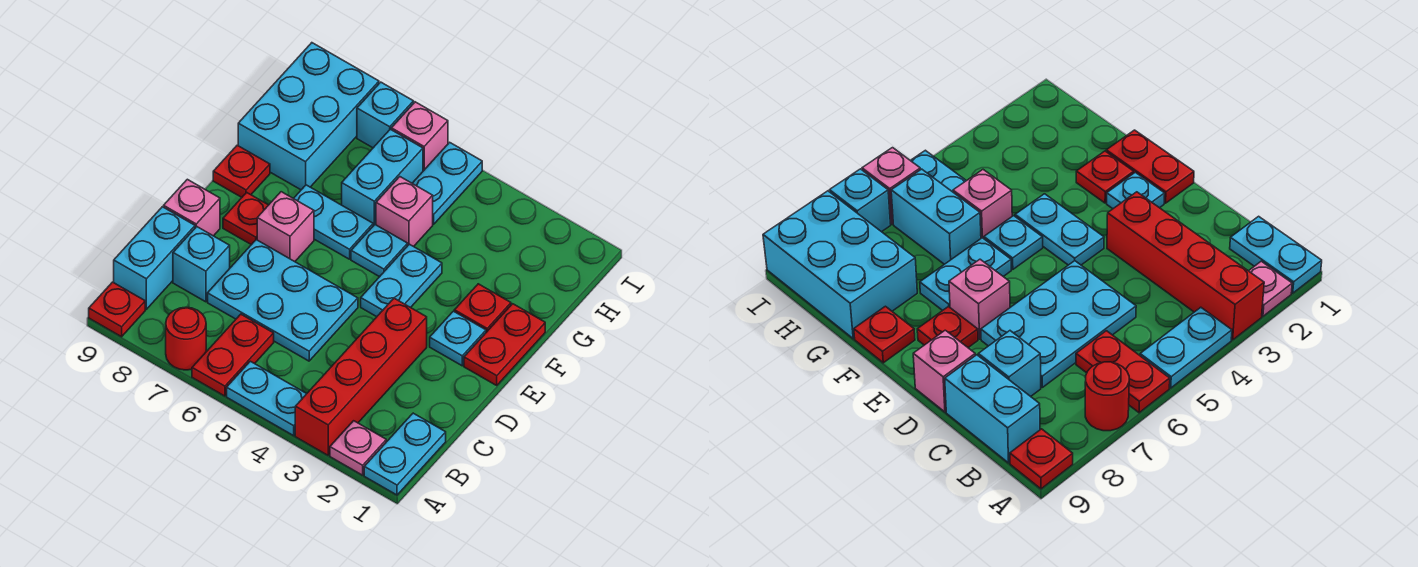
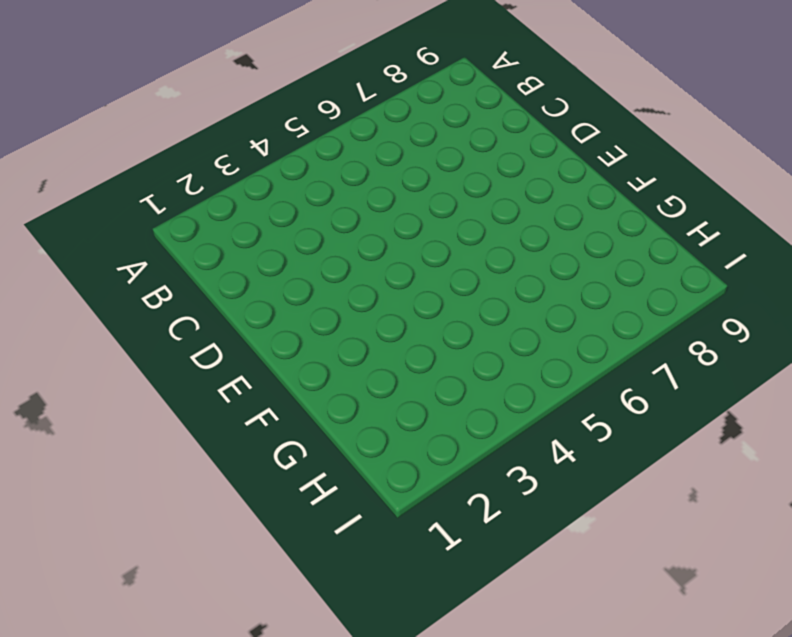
none -> cyan plate A1:B1 level 1
none -> pink plate A2 level 1
none -> red brick A3:D3 level 1

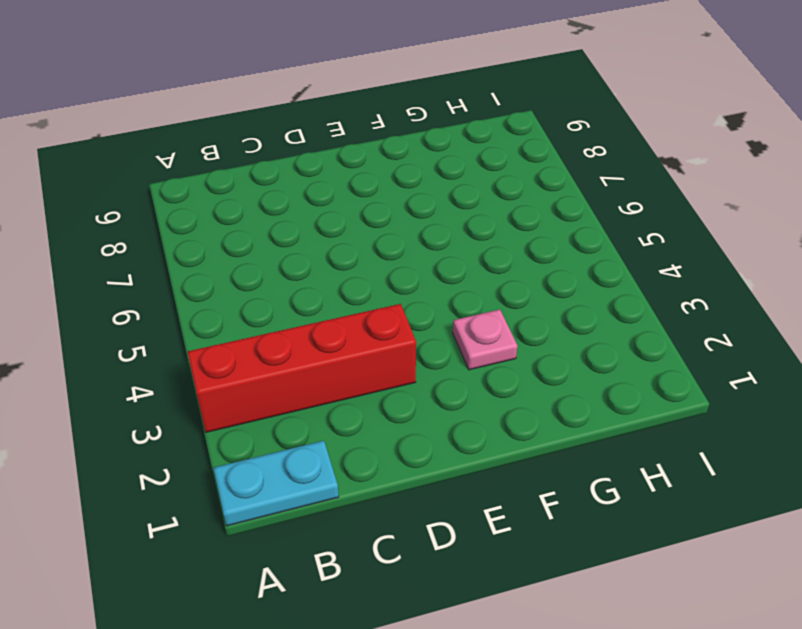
pink plate F3 level 1 -> pink plate A2 level 1
none -> cyan plate A4:A5 level 1
none -> red plate A6:B6 level 1
none -> red round brick A7 level 1

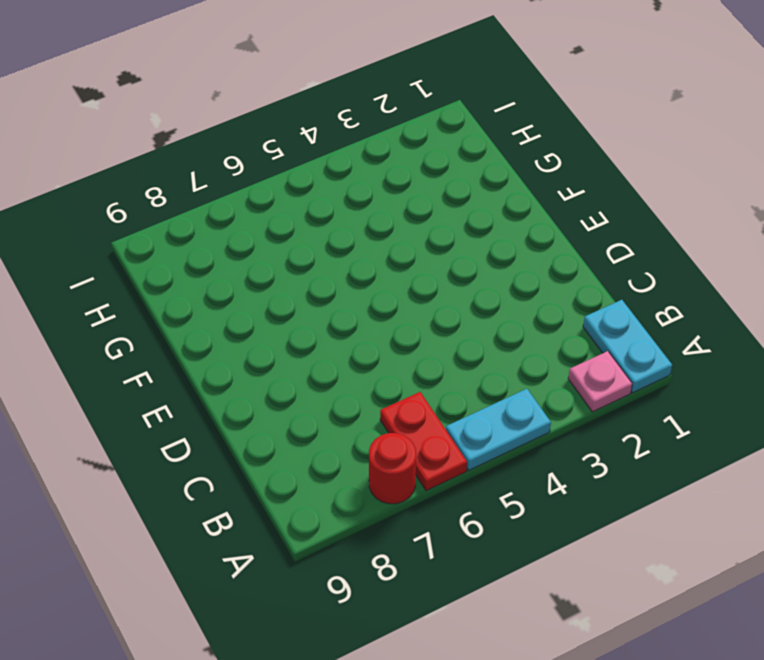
none -> red brick A3:D3 level 1
none -> red plate A9 level 1
none -> cyan brick B9:C9 level 1

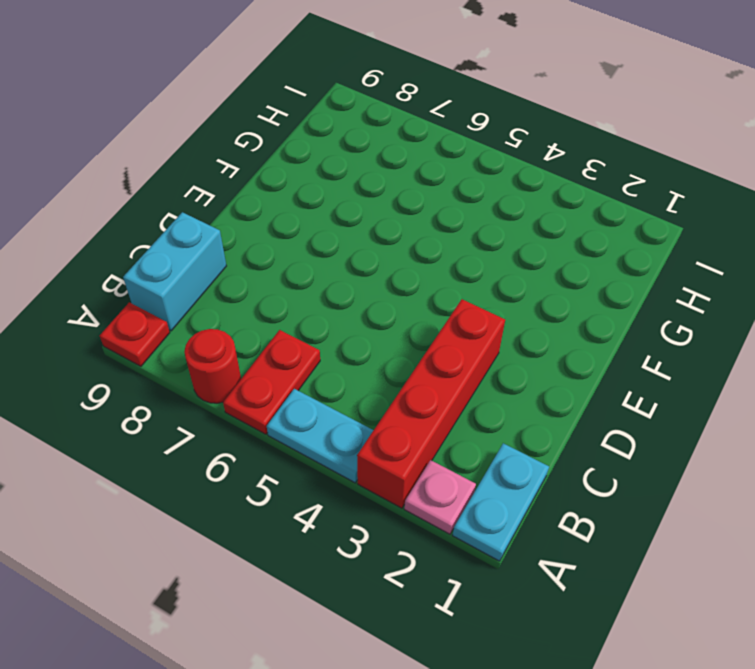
none -> cyan plate C5:D7 level 1
none -> cyan brick C8 level 1
none -> pink brick D9 level 1

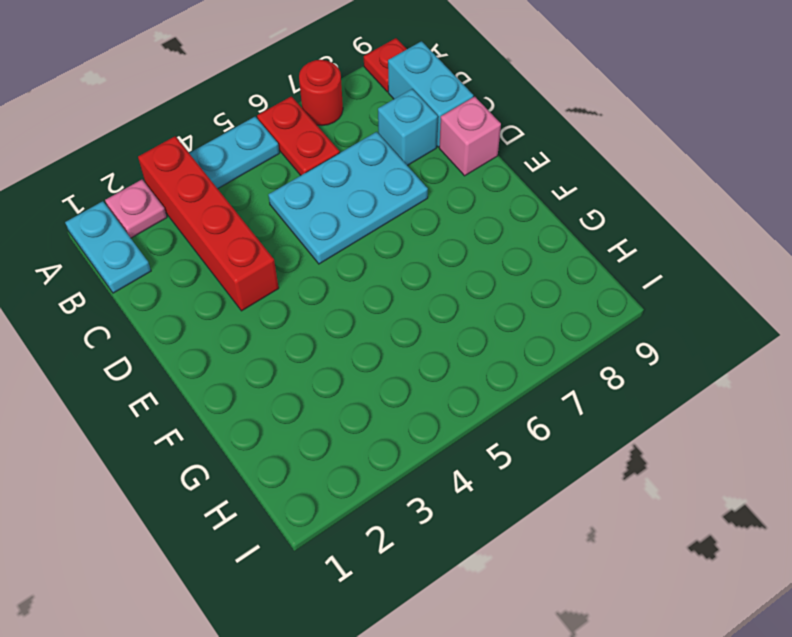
none -> red plate E1:F1 level 1
none -> cyan plate E2 level 1
none -> cyan plate E4:F4 level 1

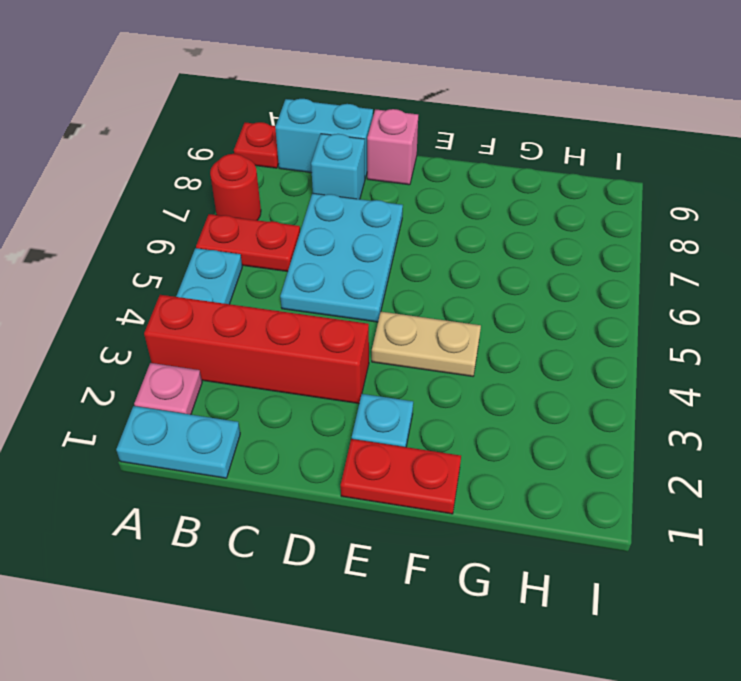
tan plate E4:F4 level 1 -> cyan plate E4:F4 level 1
none -> pink brick E7 level 1
none -> red plate E8 level 1
none -> red plate F2 level 1

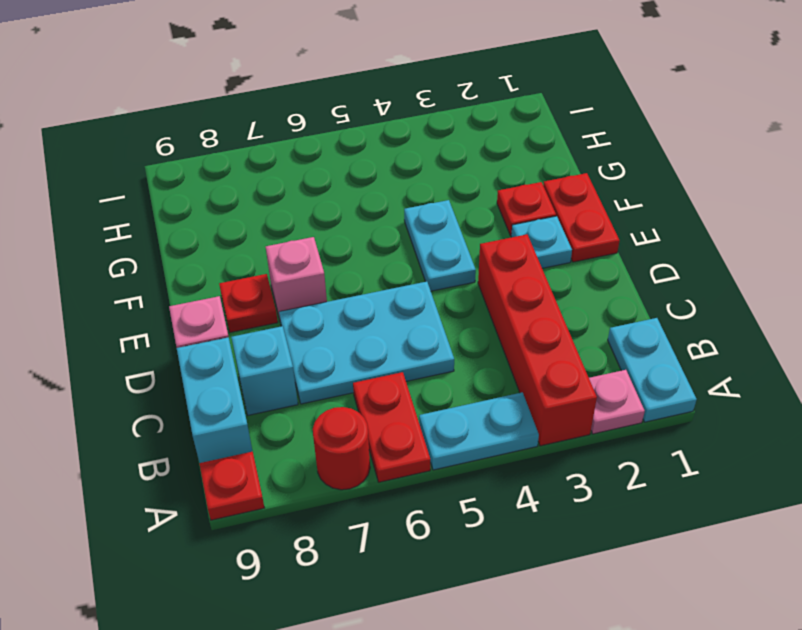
none -> cyan plate F5 level 1
none -> cyan plate F6:F7 level 1
none -> red plate F9 level 1

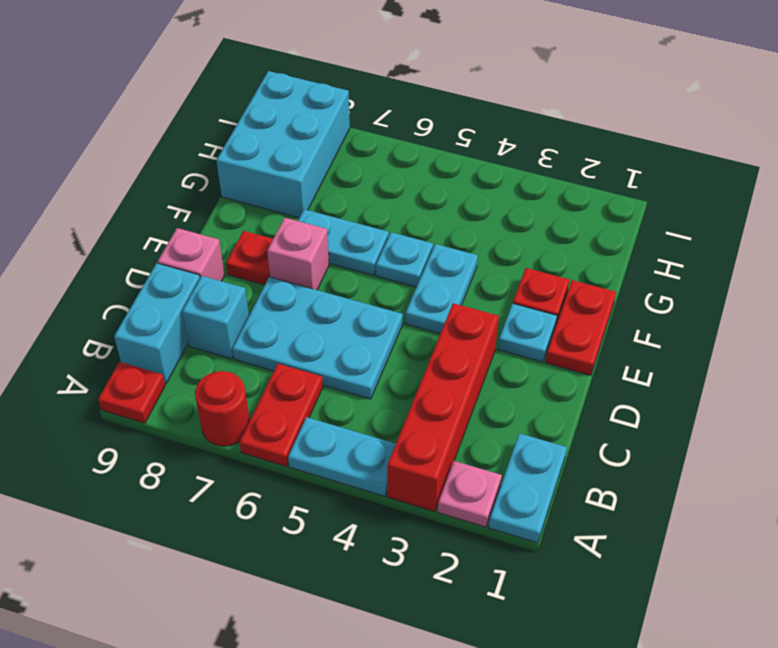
none -> red plate F9 level 1
none -> pink brick G5 level 1
none -> cyan brick G6:H6 level 1

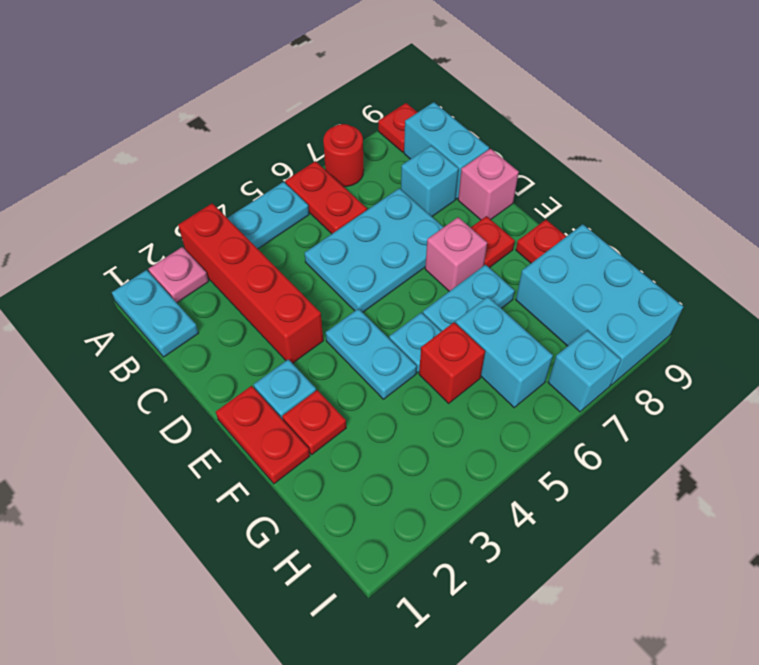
red brick G5 level 1 -> pink brick G5 level 1
none -> cyan plate H5:I5 level 1
none -> pink brick I6 level 1

